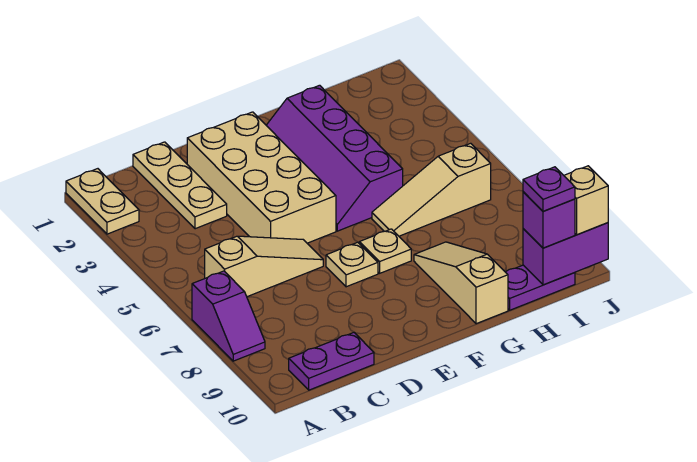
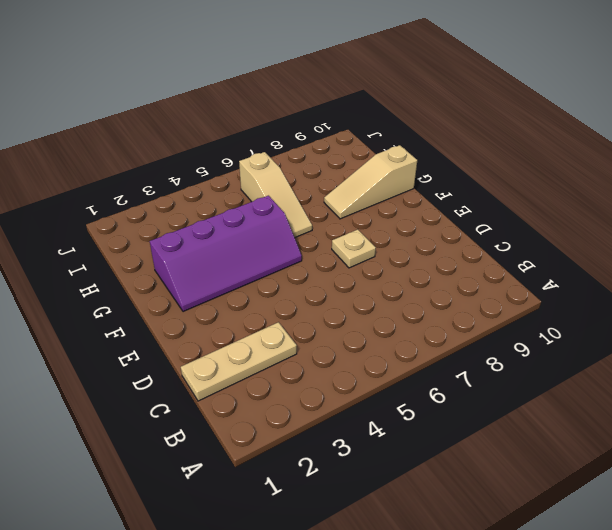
none -> tan plate A1:A2 level 1
none -> purple slope A7:A8 level 1 top 7
none -> tan slope B6:D6 level 1 top B

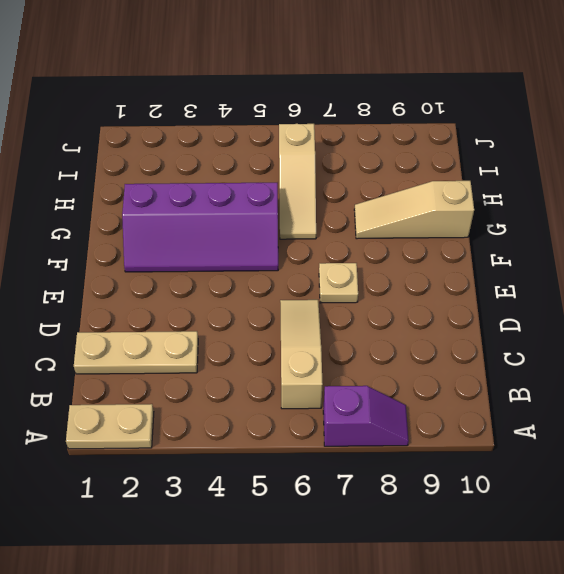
none -> purple plate B10:C10 level 1
none -> tan brick D2:E5 level 1
none -> tan plate F7 level 1

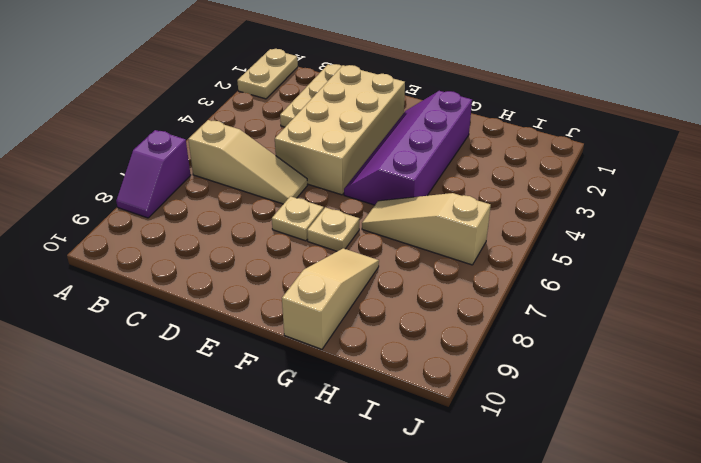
none -> purple plate B10:C10 level 1
none -> purple plate H10:I10 level 1
none -> purple brick I10:J10 level 2

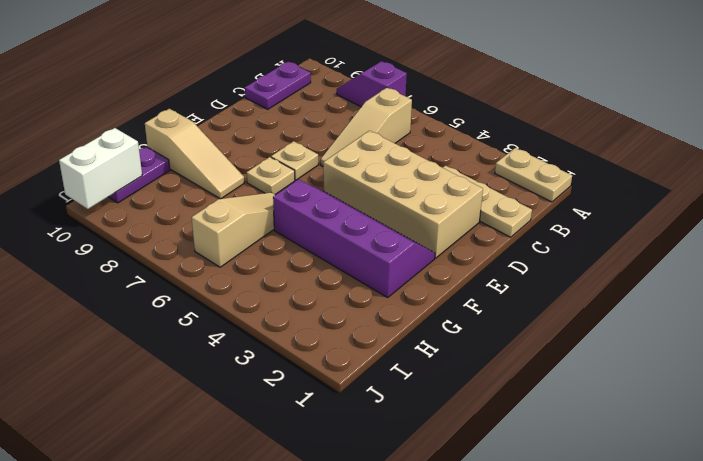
white brick I10:J10 level 2 -> purple brick I10:J10 level 2
none -> purple brick I10 level 3
none -> tan brick J10 level 3
none -> purple plate I10 level 4

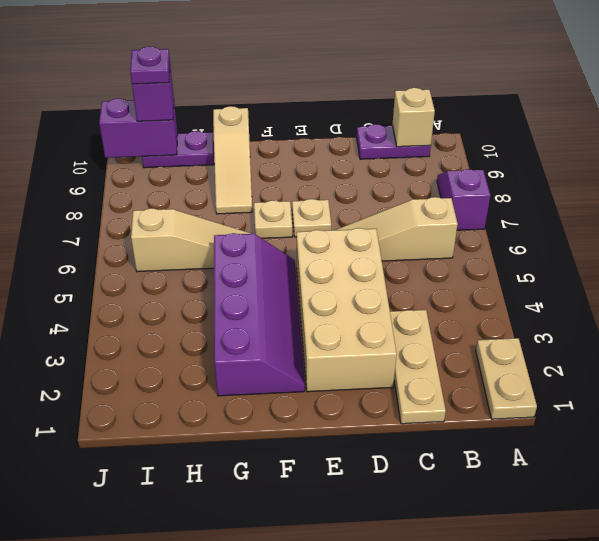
tan brick B10 level 2 -> tan brick J10 level 3

